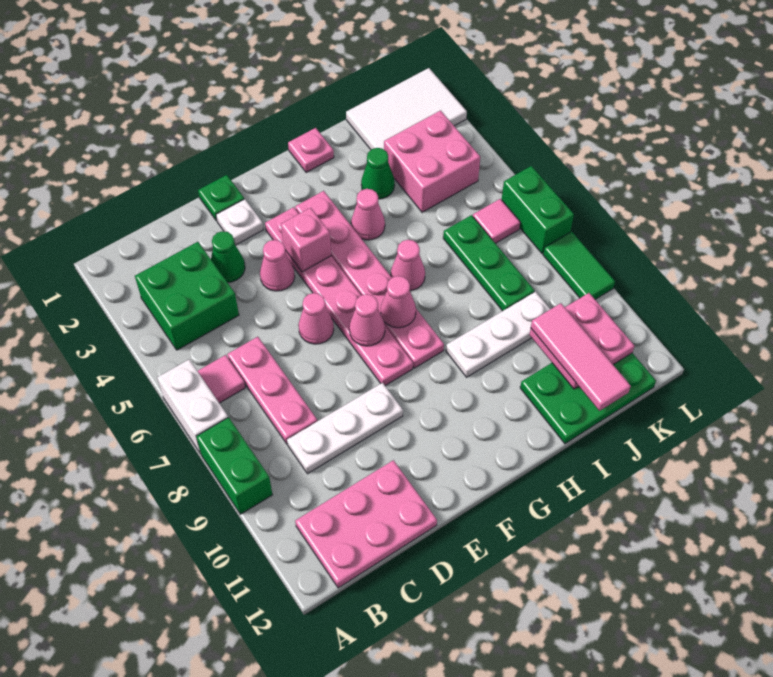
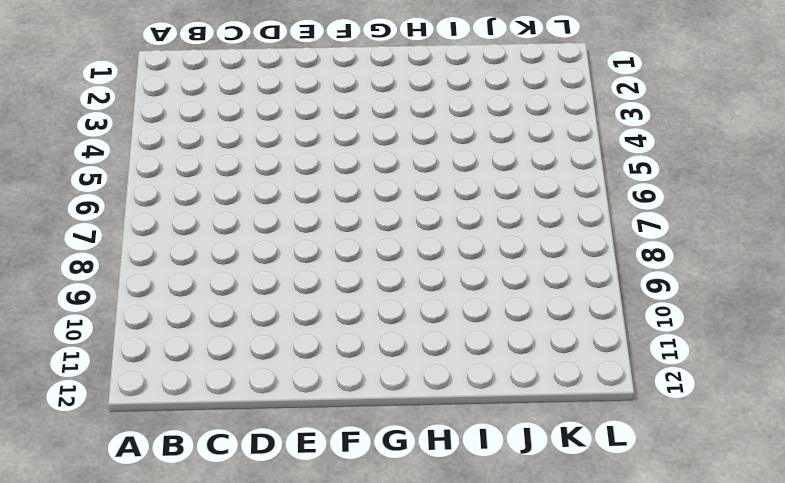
none -> white brick A6:A7 level 1
none -> green brick A8:A9 level 1
none -> green brick B3:C4 level 1
none -> pink tile B6 level 1

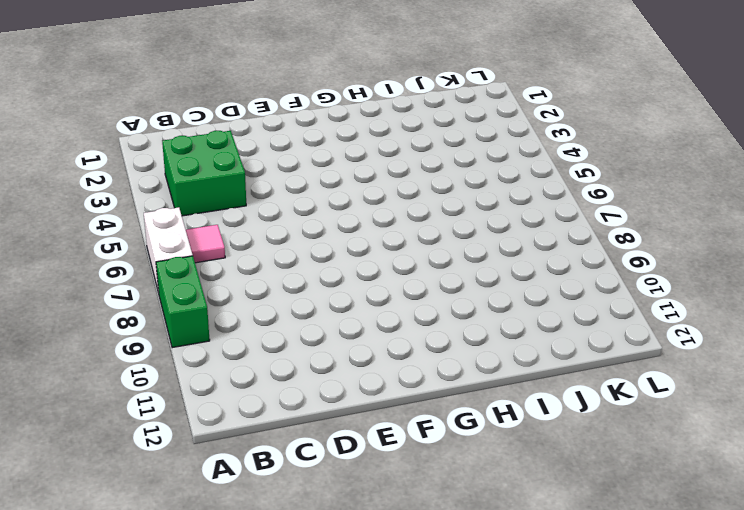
none -> pink plate B11:D12 level 1
none -> pink plate C6:C8 level 1
none -> white plate C9:E9 level 1
none -> green cone D3 level 1

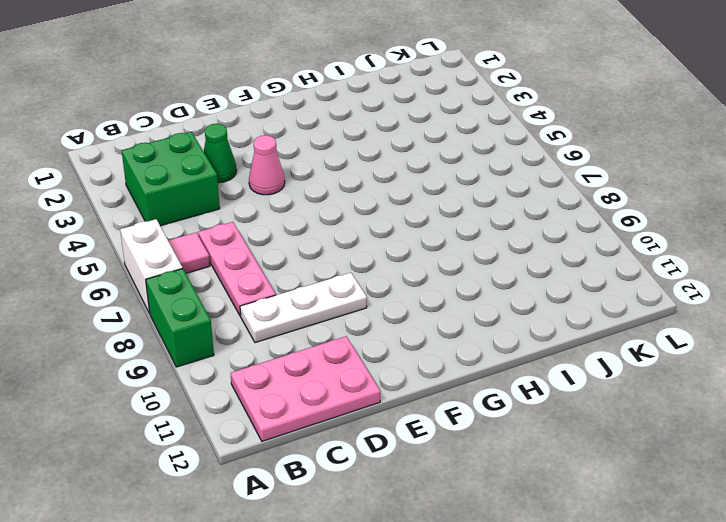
none -> green plate E1 level 1
none -> white plate E2 level 1
none -> pink cone E6 level 1
none -> pink plate F3:F8 level 1

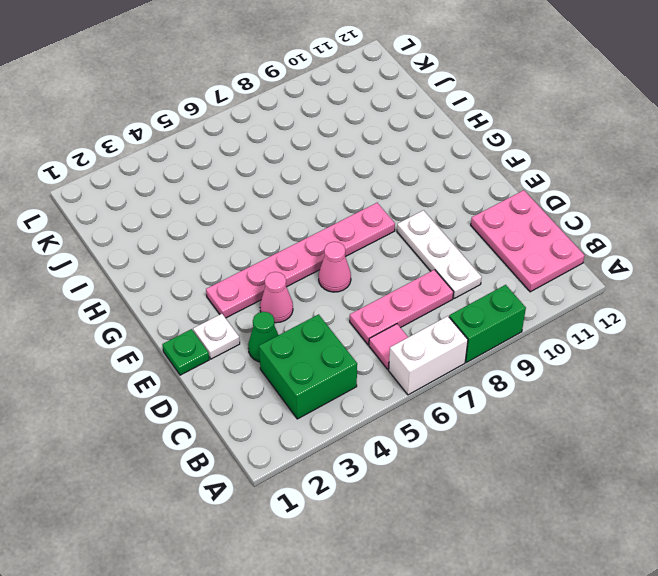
none -> pink plate G3:G8 level 1
none -> pink plate H1 level 1
none -> pink cone H4 level 1
none -> pink cone H6 level 1

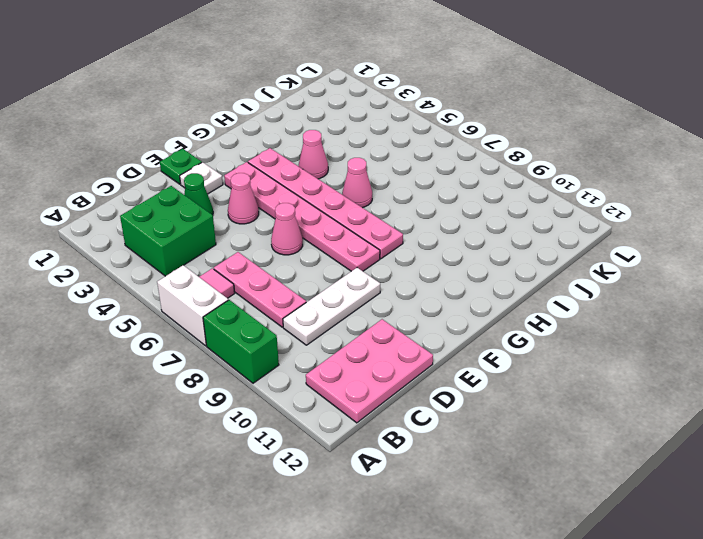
none -> pink plate H1 level 1
none -> white plate H9:J9 level 1
none -> green cone I3 level 1
none -> green plate I11:K12 level 1

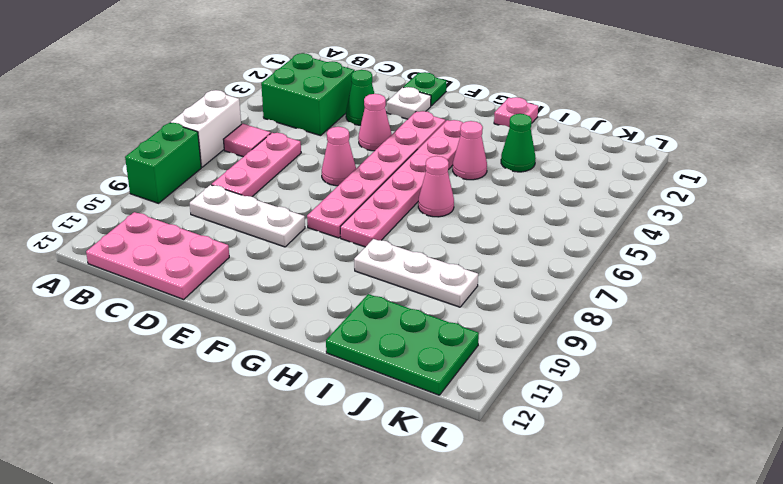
none -> white tile J1:L2 level 1
none -> pink brick J3:K4 level 1
none -> green plate J6:J8 level 1
none -> pink tile K6 level 1

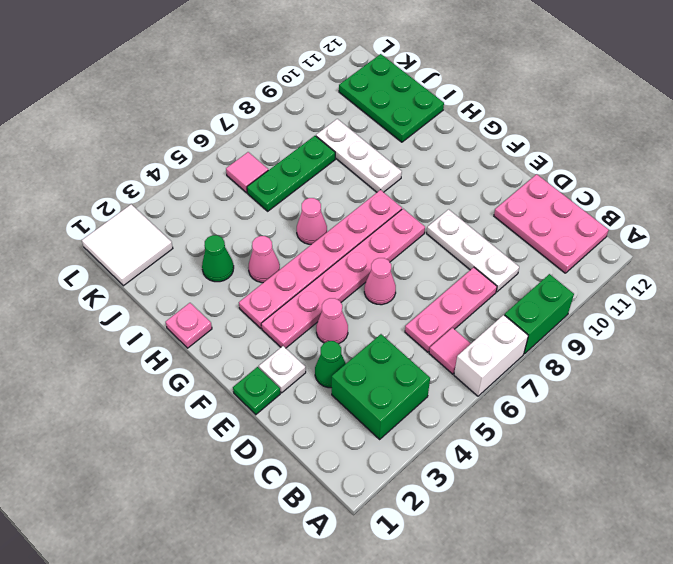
white tile K1:L2 level 1 -> white tile J1:L2 level 1
none -> pink brick J3:K4 level 1
none -> green brick L6:L7 level 1
none -> green tile L8:L9 level 1
none -> pink brick F4 level 2

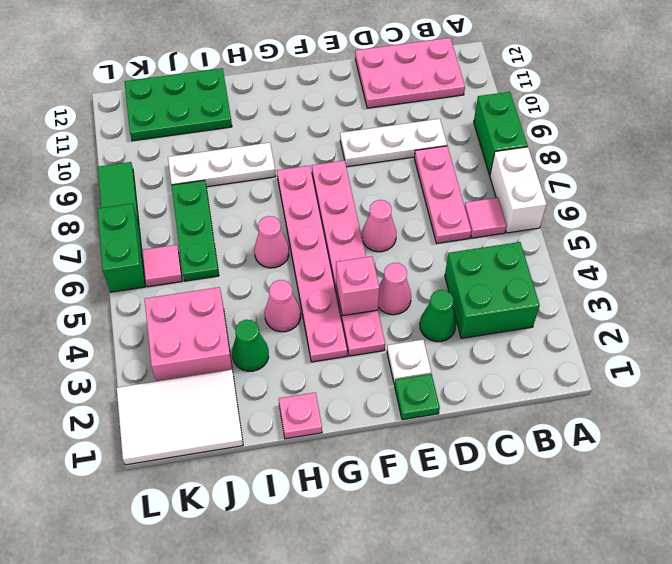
none -> pink cone F7 level 2
none -> pink cone G7 level 2
none -> pink plate J10:K11 level 2
none -> pink tile J10:J12 level 3

